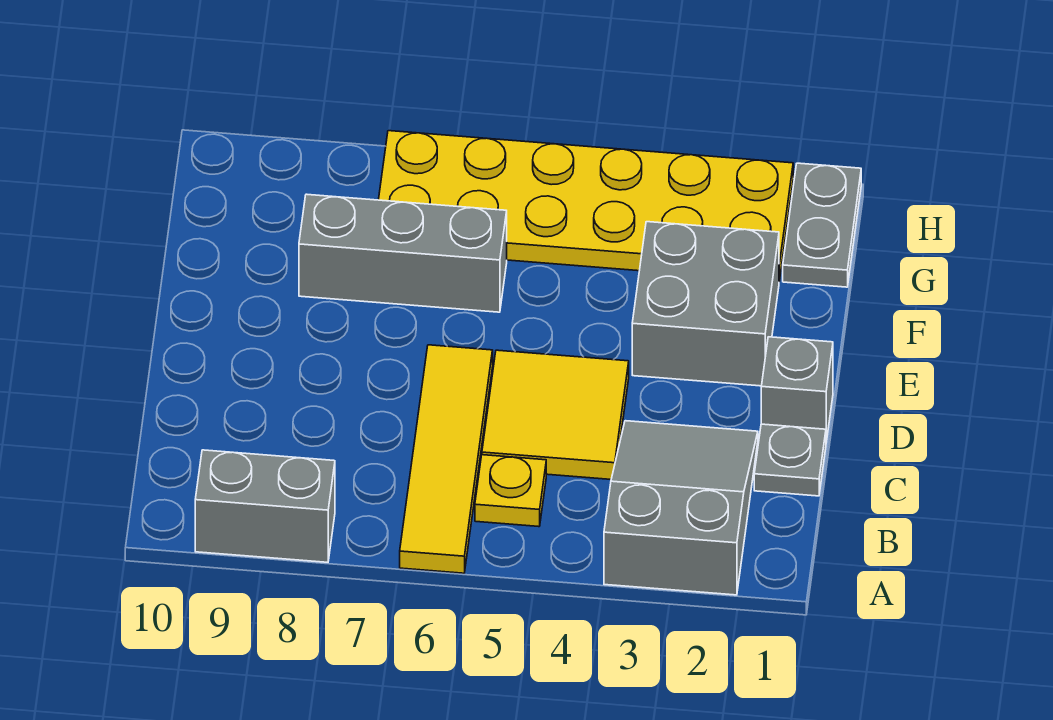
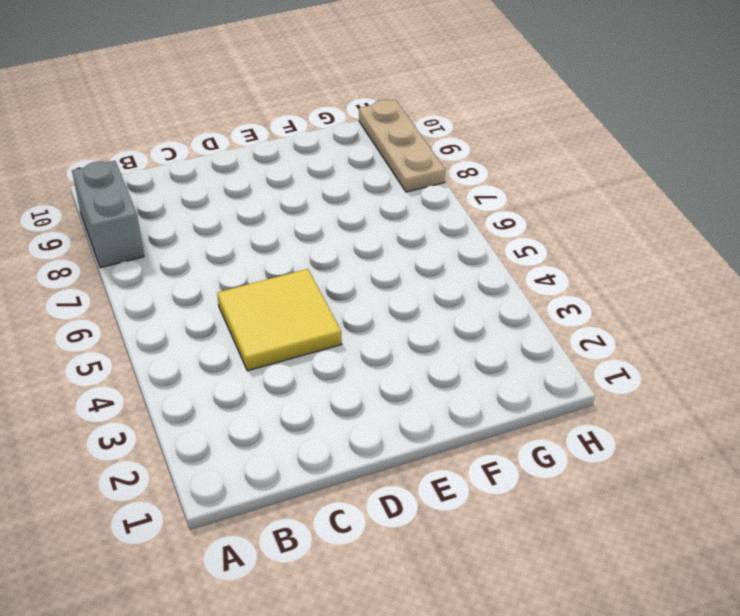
tan plate H8:H10 level 1 -> none
none -> grey slope A2:C3 level 1 top A
none -> yellow tile A6:D6 level 1

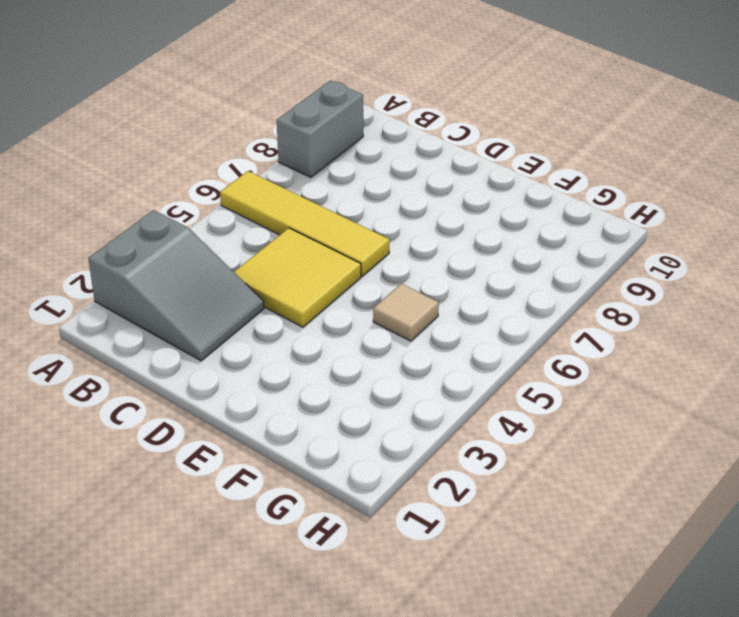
tan tile F5 level 1 -> none
none -> yellow plate B5 level 1
none -> grey plate C1 level 1

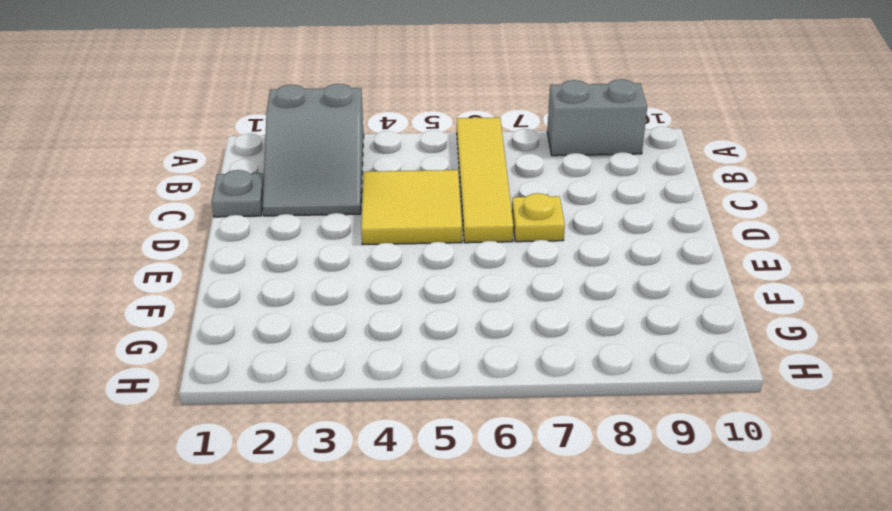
yellow plate D7 level 1 -> yellow plate B5 level 1
none -> grey brick D1 level 1
none -> grey brick E2:F3 level 1

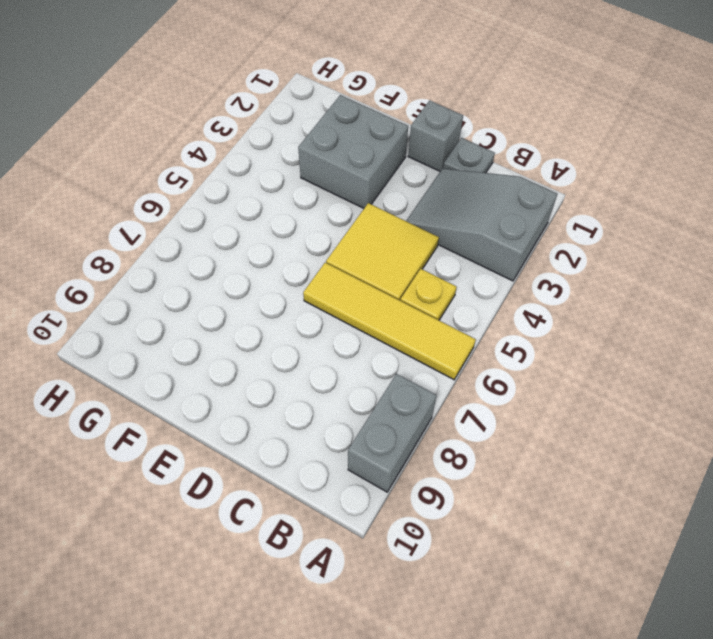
none -> grey brick F6:F8 level 1
none -> grey plate G1:H1 level 1

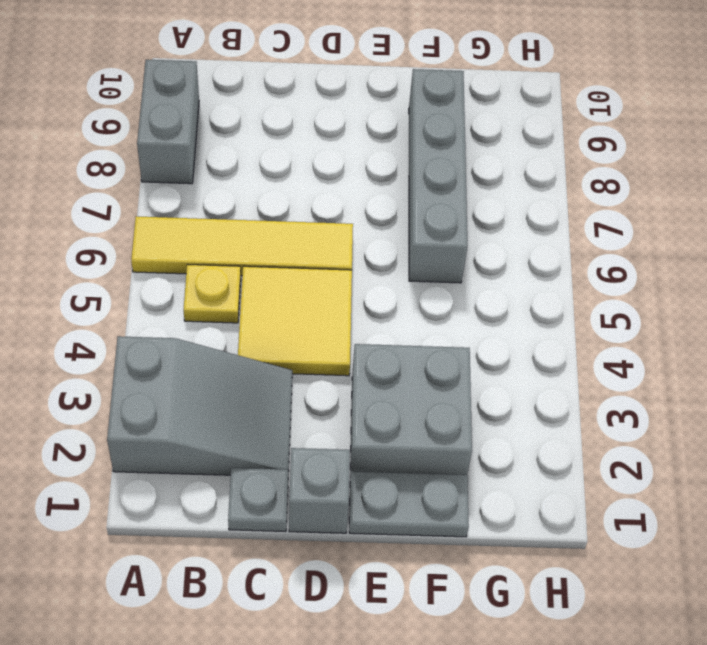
grey plate E1:F1 level 1 -> grey plate G1:H1 level 1
grey brick F6:F9 level 1 -> grey brick F6:F8 level 1
none -> yellow plate G2:H7 level 1

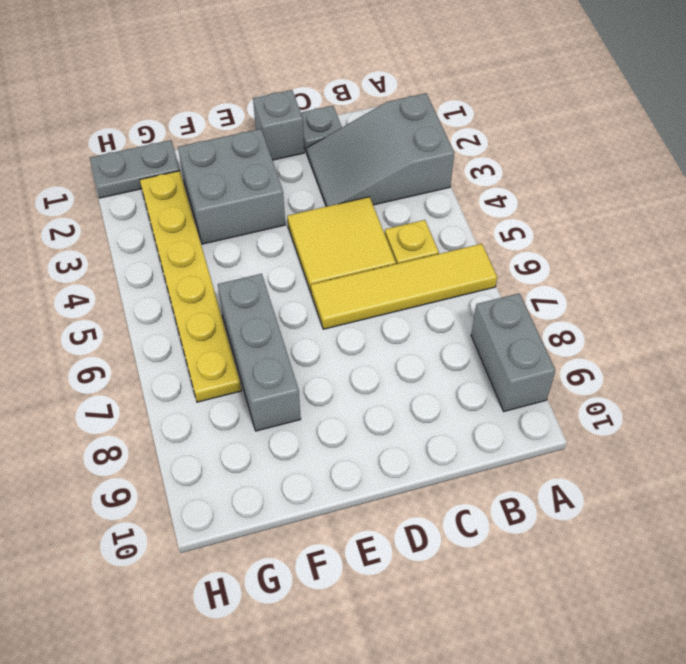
yellow plate G2:G7 level 1 -> yellow plate G2:H7 level 1

